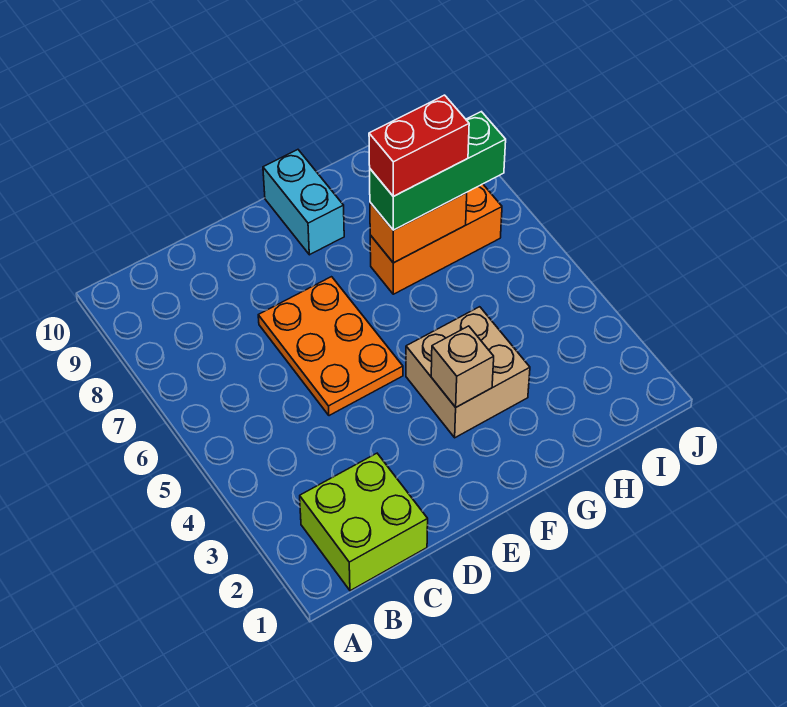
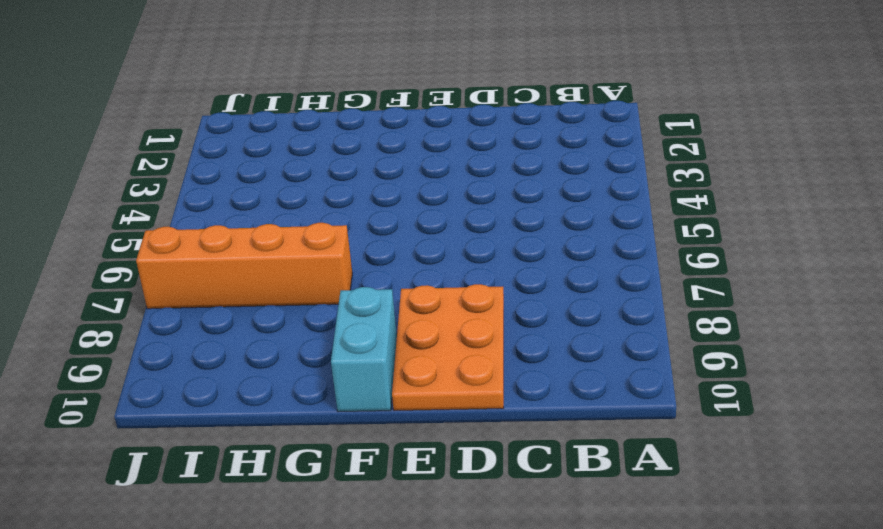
orange plate D8:E10 level 1 -> orange plate D5:E7 level 1
orange brick G7:J7 level 1 -> orange brick G7:I7 level 1
none -> lime brick B1:C2 level 1
none -> tan brick F3:G4 level 1

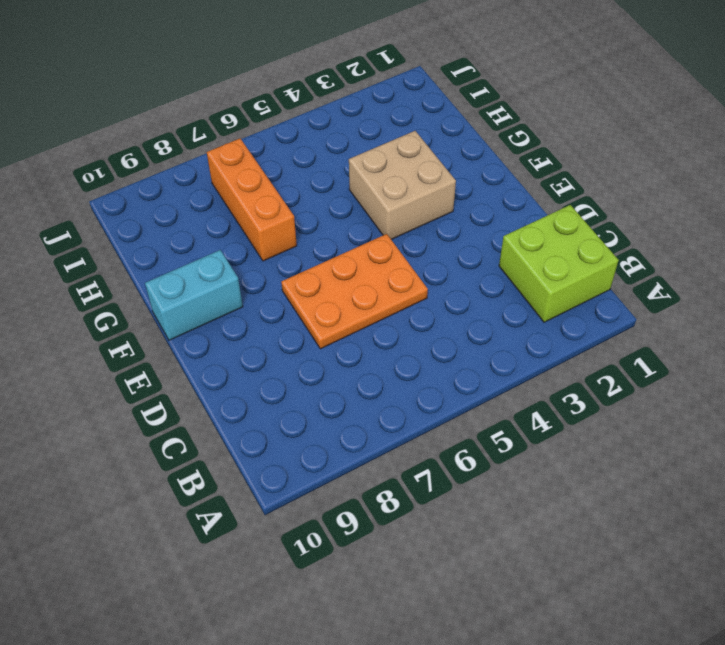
none -> tan brick F3 level 2
none -> orange brick G7:H7 level 2

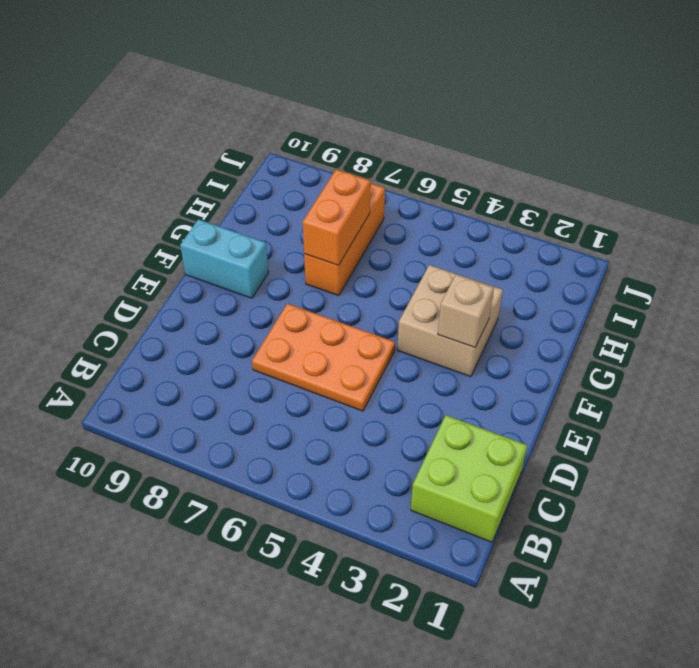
none -> green brick G7:I7 level 3
none -> red brick G7:H7 level 4

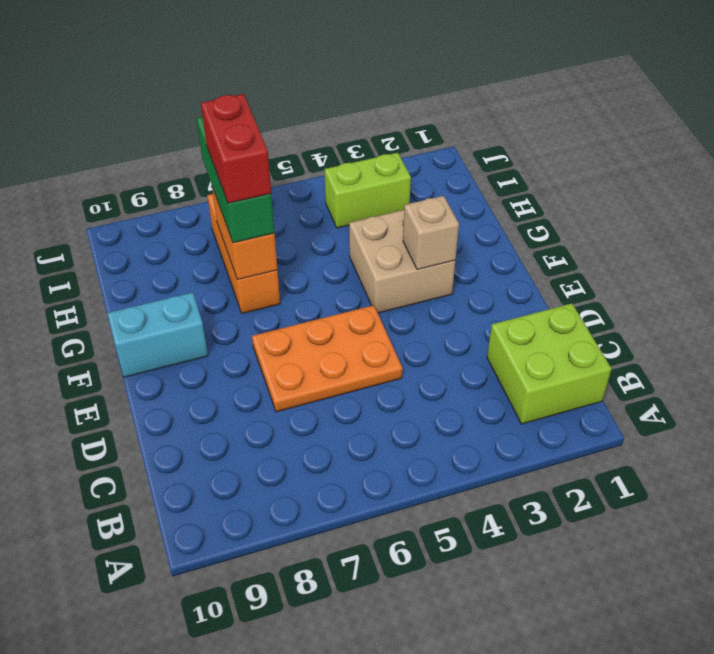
lime brick I3:I4 level 1 -> none

